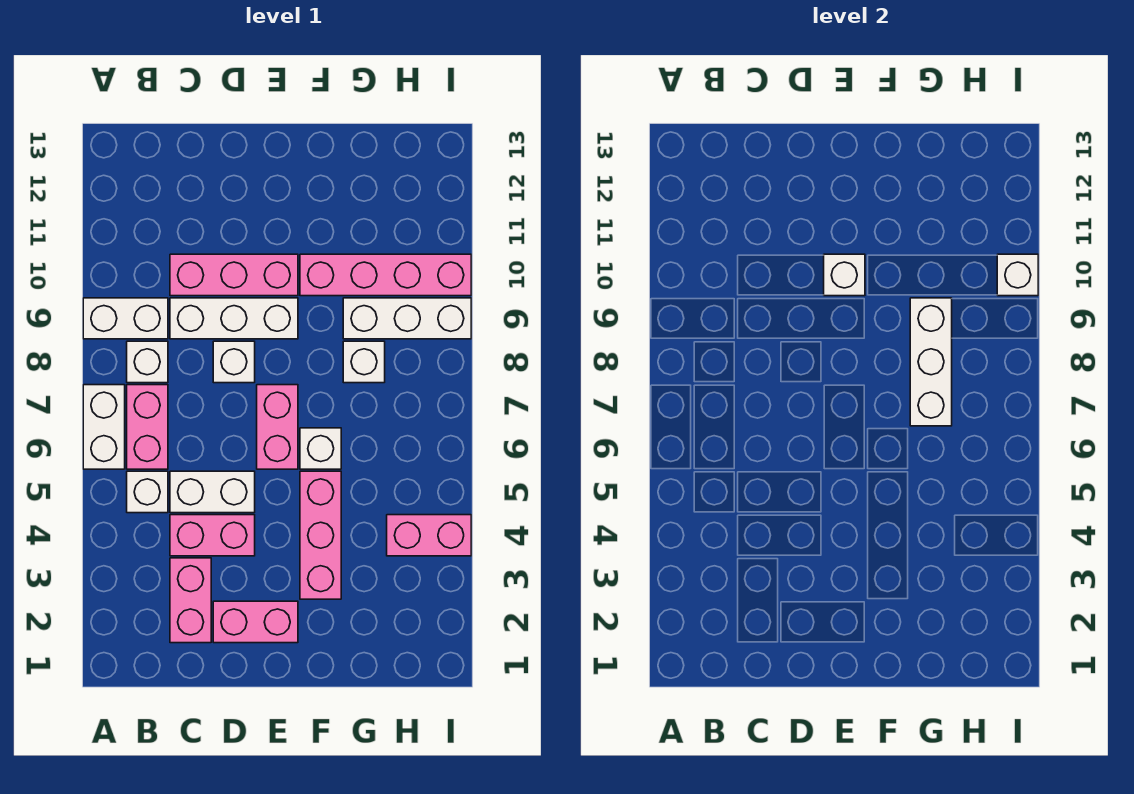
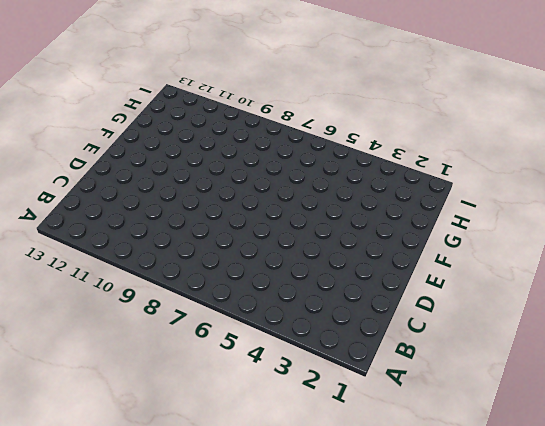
none -> white brick A6:A7 level 1
none -> white brick A9:B9 level 1
none -> white brick B5 level 1

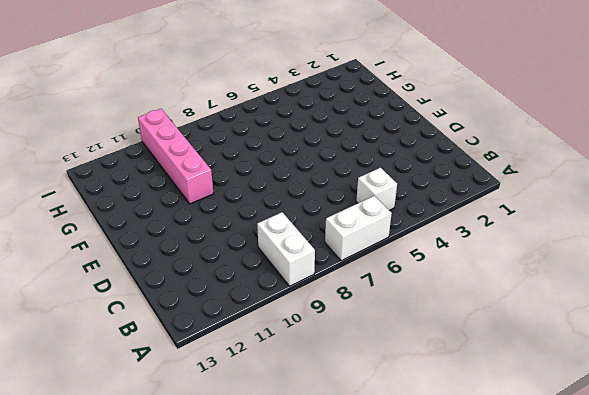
none -> pink brick B6:B7 level 1
none -> white brick B8 level 1
none -> pink brick C2:C3 level 1

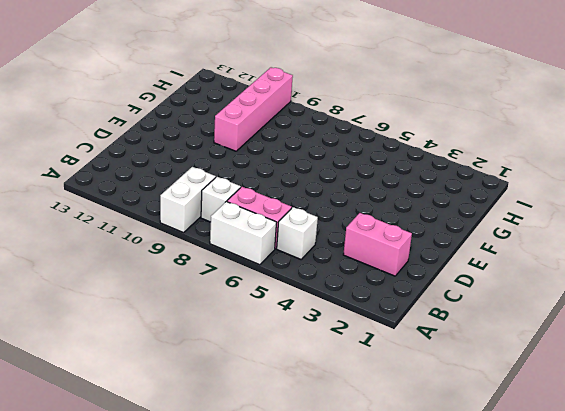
none -> pink brick C4:D4 level 1
none -> white brick C5:D5 level 1
none -> white brick C9:E9 level 1

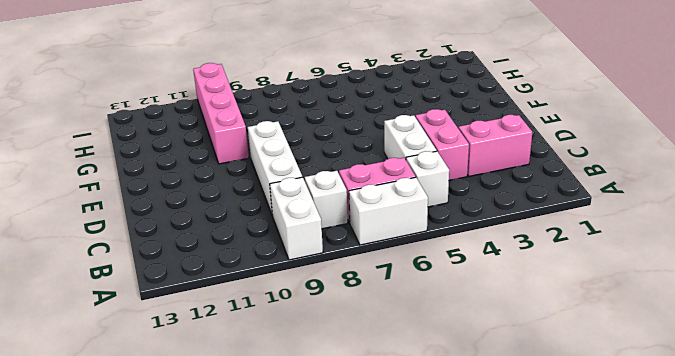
none -> pink brick C10:E10 level 1
none -> pink brick D2:E2 level 1
none -> white brick D8 level 1

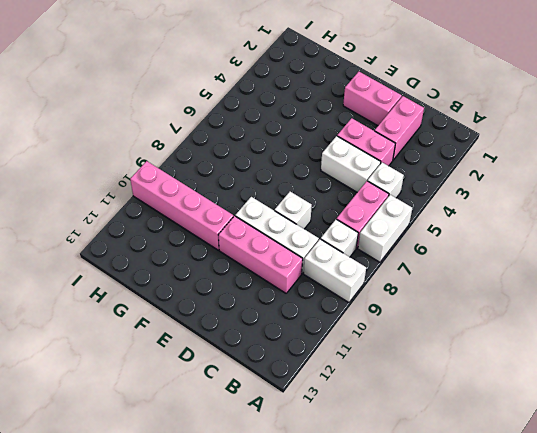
none -> pink brick E6:E7 level 1
none -> pink brick F3:F5 level 1
none -> white brick F6 level 1

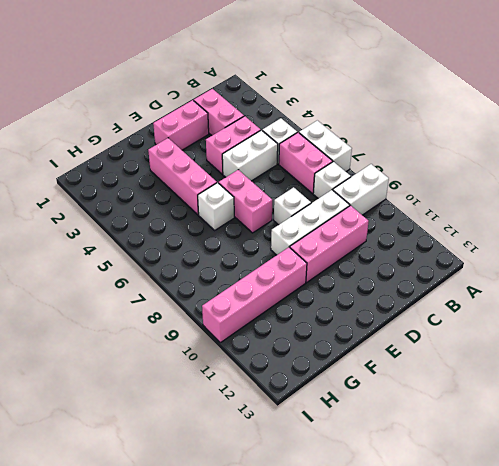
none -> white brick G8 level 1
none -> white brick G9:I9 level 1
none -> pink brick H4:I4 level 1

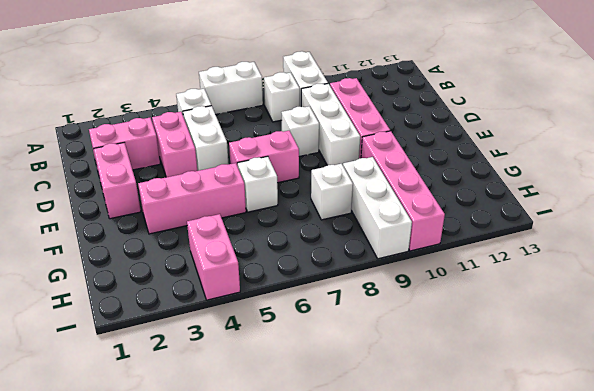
none -> pink brick B6:B7 level 1
none -> white brick E10 level 2
none -> white brick G7:G9 level 2

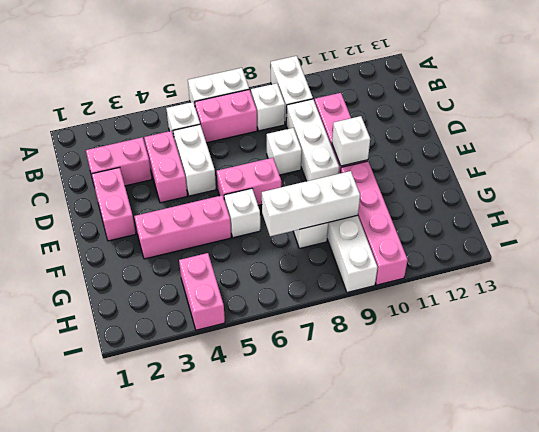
none -> white brick I10 level 2

